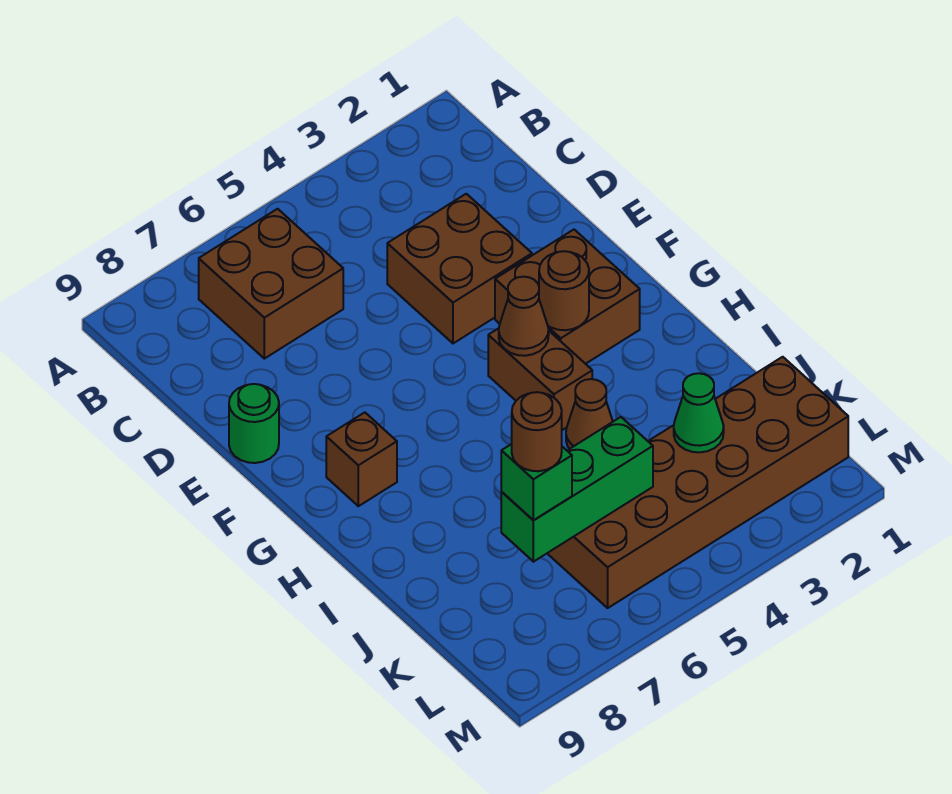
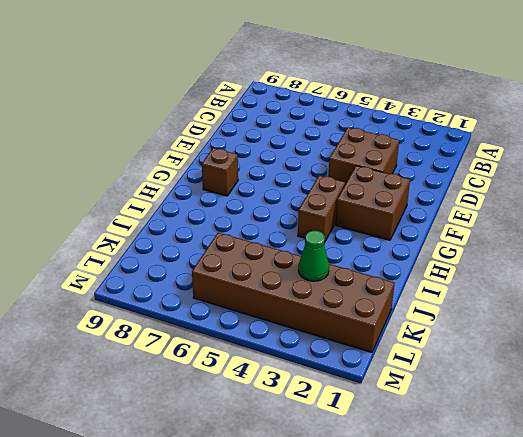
none -> brown brick B6:C7 level 1
none -> green round brick E9 level 1
none -> brown cone I4 level 1

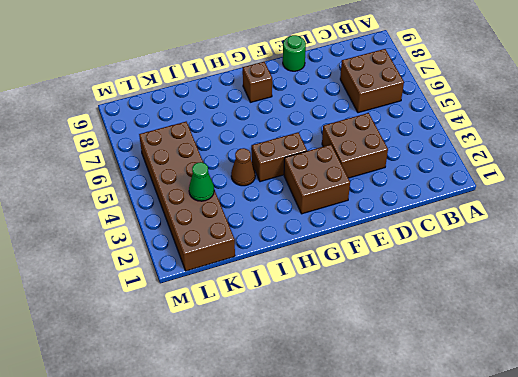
none -> brown round brick G3 level 2
none -> brown cone G4 level 2
none -> green brick K5:K7 level 2

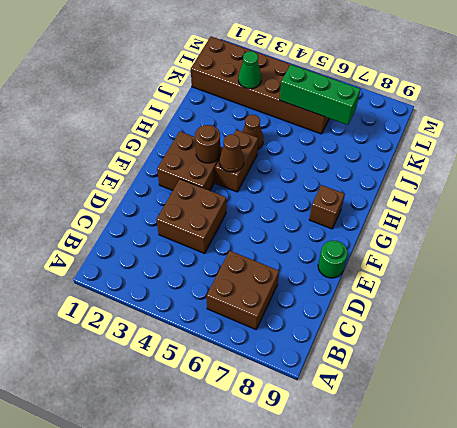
none -> green brick K7 level 3
none -> brown round brick K7 level 4

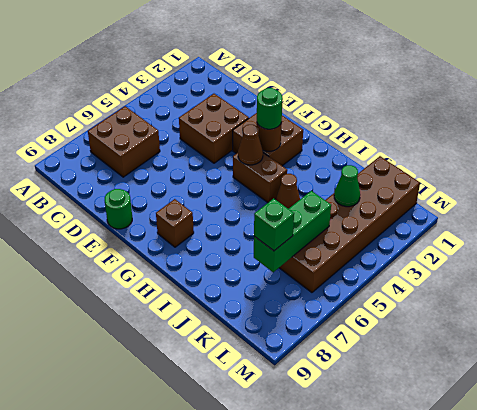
green round brick G3 level 3 -> none
none -> brown round brick K7 level 4

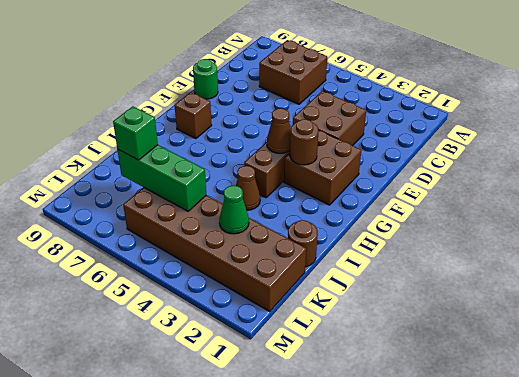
brown round brick J1 level 1 -> brown round brick K7 level 4

